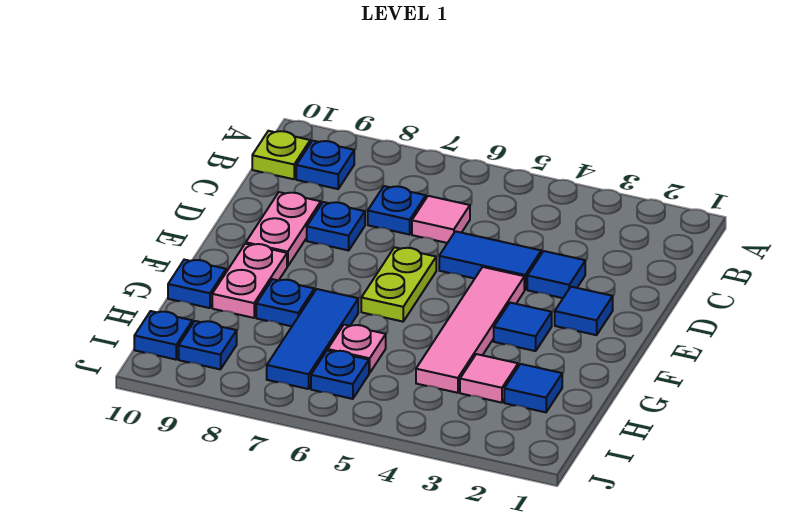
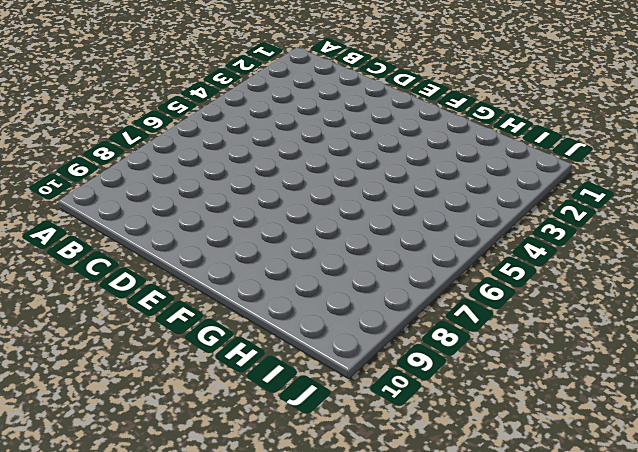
none -> blue plate B9 level 1
none -> lime plate B10 level 1
none -> pink tile C6 level 1

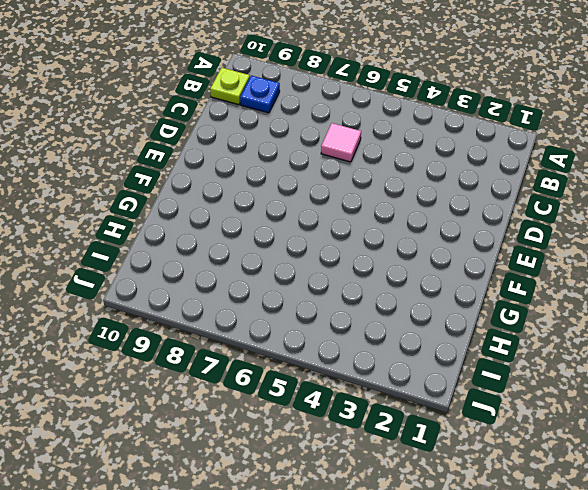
none -> blue plate C7 level 1
none -> blue tile D3 level 1
none -> blue tile D4:D5 level 1

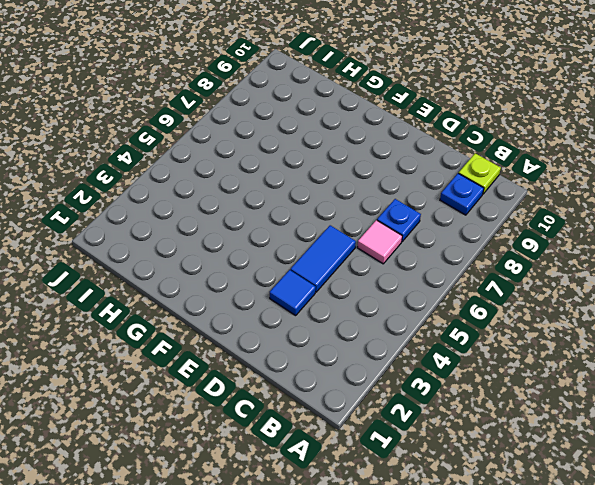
none -> blue plate D8 level 1
none -> pink plate D9:E9 level 1
none -> blue tile E2 level 1

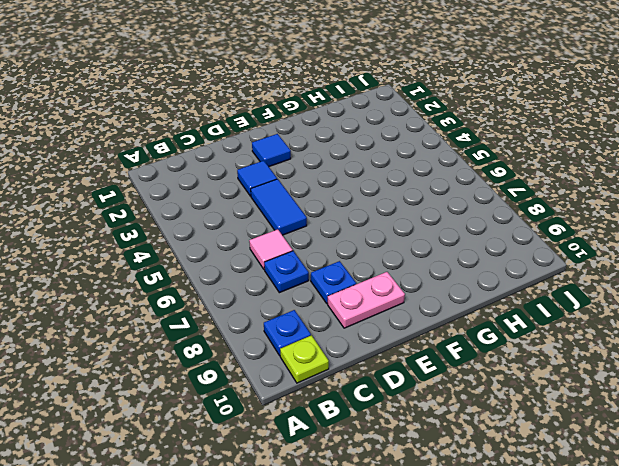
none -> pink tile E4:H4 level 1
none -> lime plate E6:F6 level 1
none -> blue tile F3 level 1

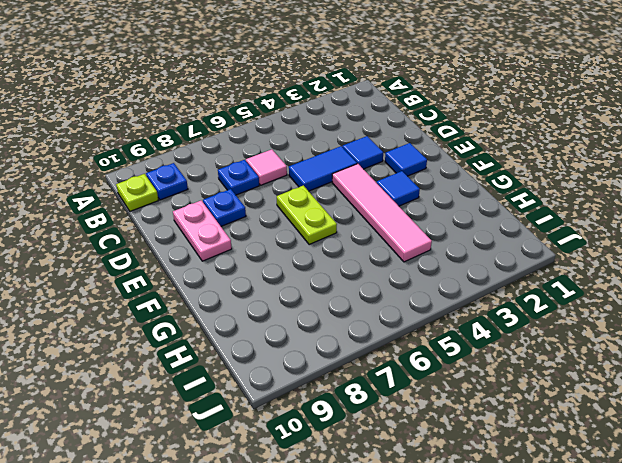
none -> pink plate F9:G9 level 1
none -> blue tile G7:I7 level 1
none -> blue plate G8 level 1

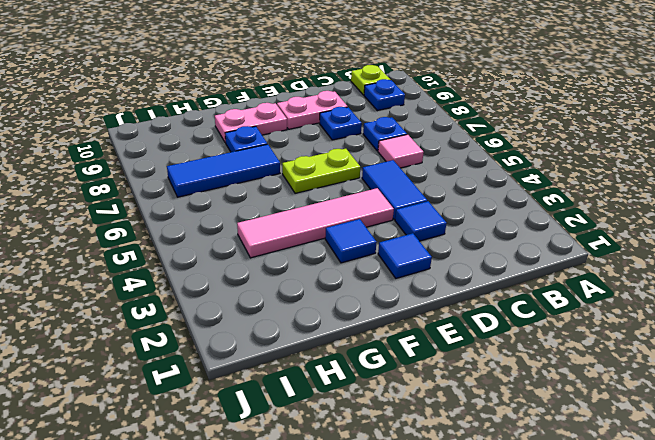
none -> blue plate G10 level 1
none -> blue tile H2 level 1
none -> pink tile H3 level 1

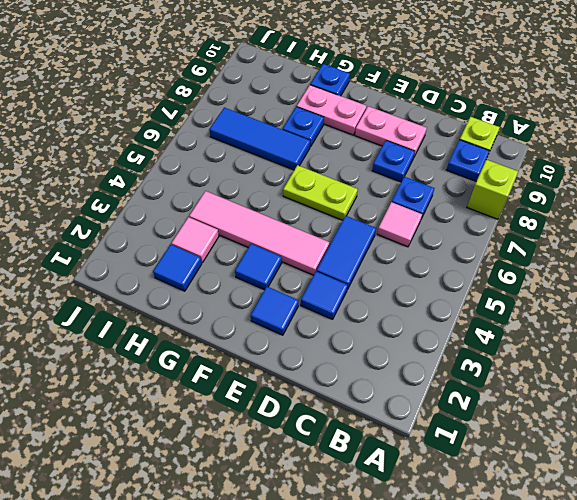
lime brick A8 level 1 -> none
none -> pink plate H6 level 1
none -> blue plate I6 level 1
none -> blue plate I9 level 1

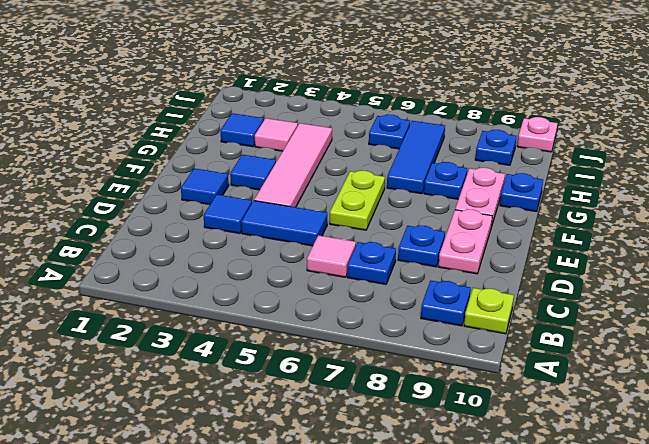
pink plate J10 level 1 -> pink plate H6 level 1
none -> blue plate I10 level 1

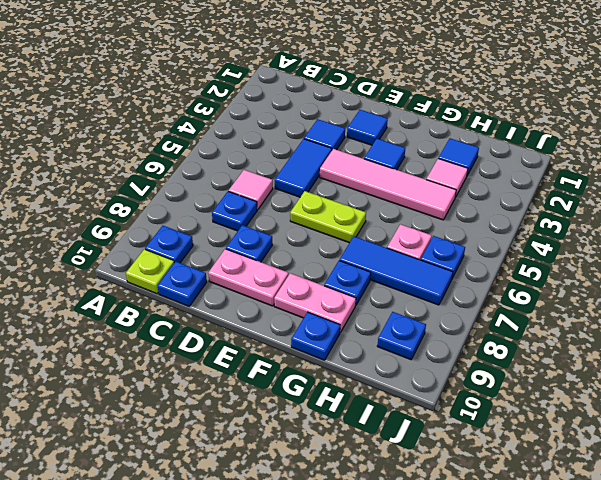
blue plate C10 level 1 -> blue plate I10 level 1

